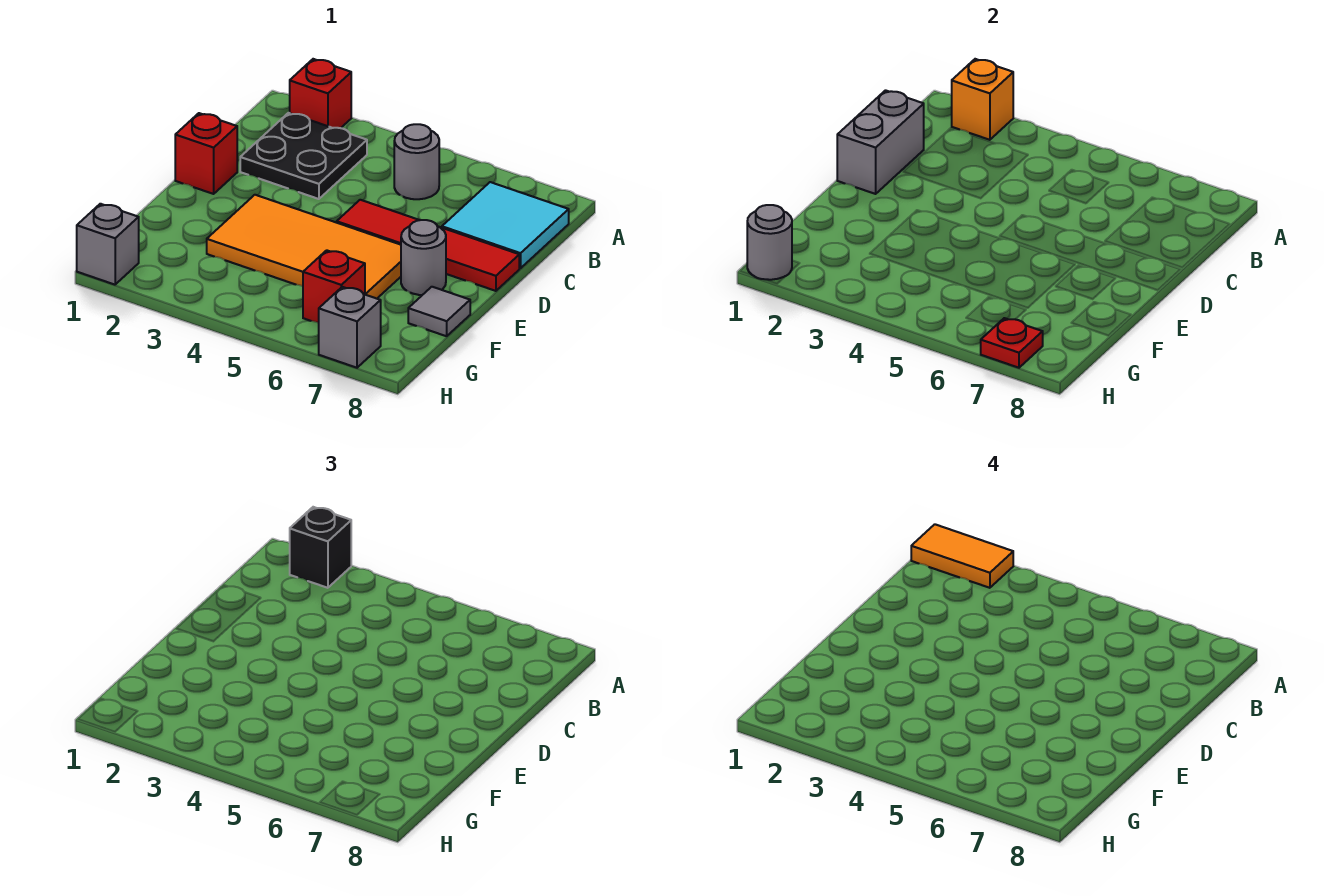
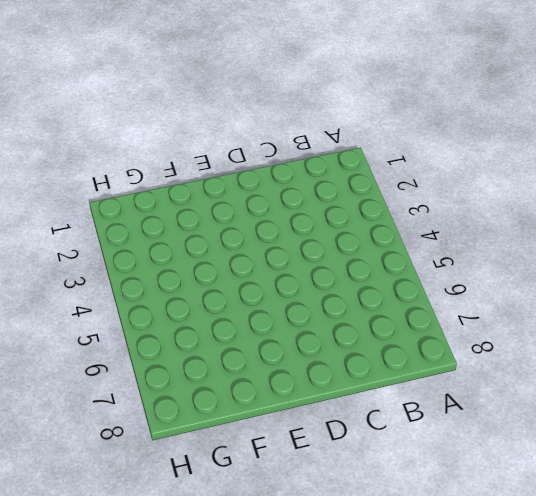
none -> red brick A2 level 1
none -> black plate B2:C3 level 1
none -> grey round brick B5 level 1

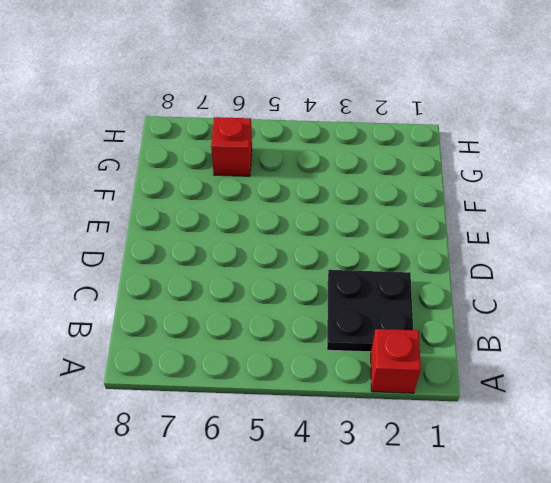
none -> grey round brick B5 level 1
none -> cyan tile B7:C8 level 1
none -> red brick D1 level 1

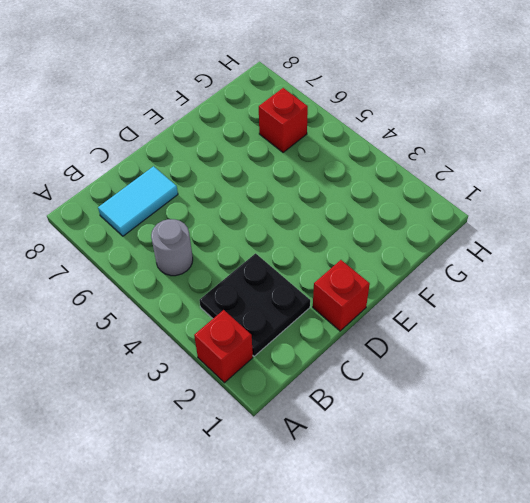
cyan tile B7:C7 level 1 -> cyan tile B7:C8 level 1
none -> red tile D5:D8 level 1
none -> orange tile E3:F6 level 1
none -> grey round brick E7 level 1

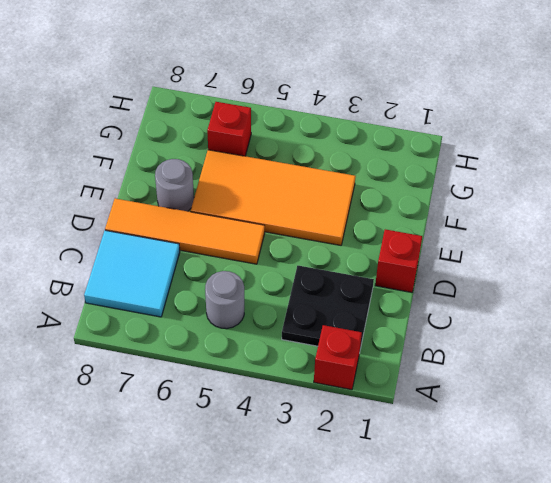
orange tile D5:D8 level 1 -> red tile D5:D8 level 1
none -> grey tile F8 level 1
none -> grey brick H1 level 1
none -> grey brick H7 level 1

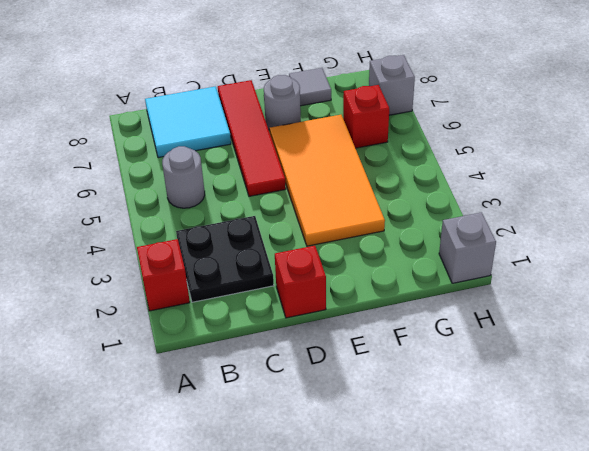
none -> orange brick A2 level 2
none -> grey brick C1:D1 level 2
none -> grey round brick H1 level 2

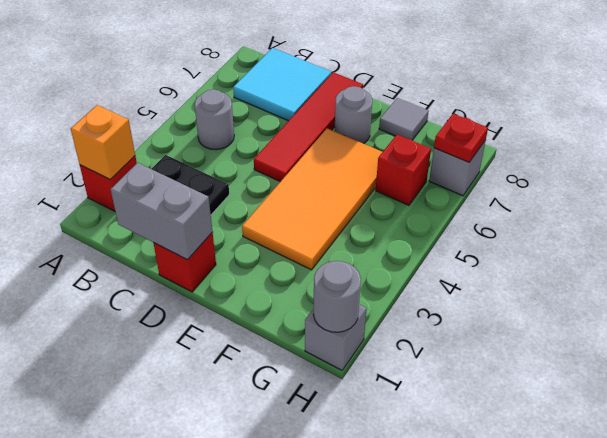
none -> black brick A2 level 3
none -> orange tile A1:A2 level 4

